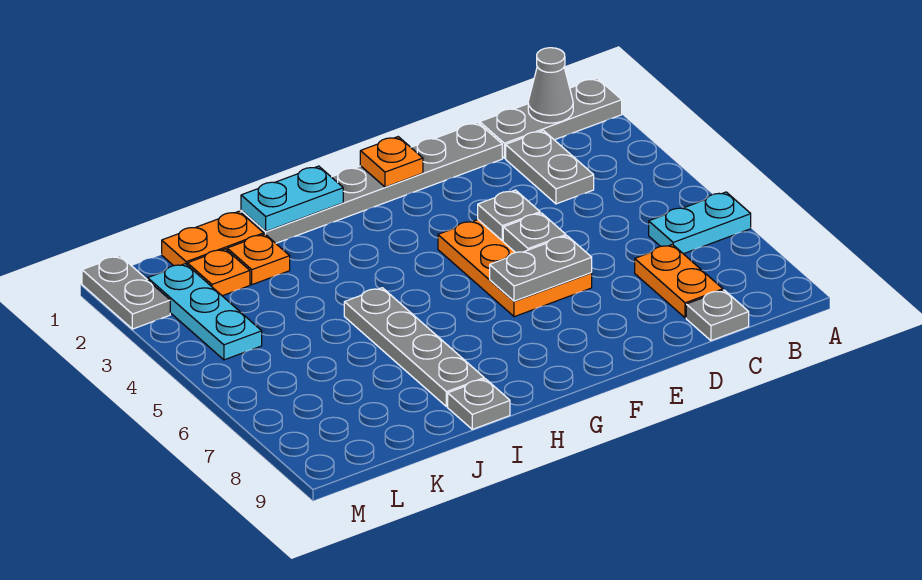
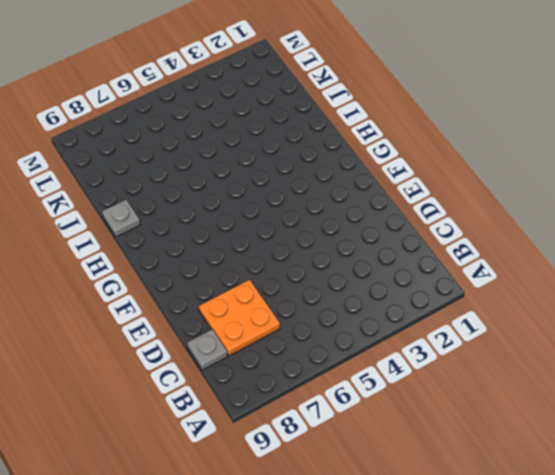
orange plate C7:D8 level 1 -> orange plate C7:C8 level 1
none -> grey plate A1:C1 level 1
none -> cyan plate A6:B6 level 1
none -> grey plate C2:C3 level 1

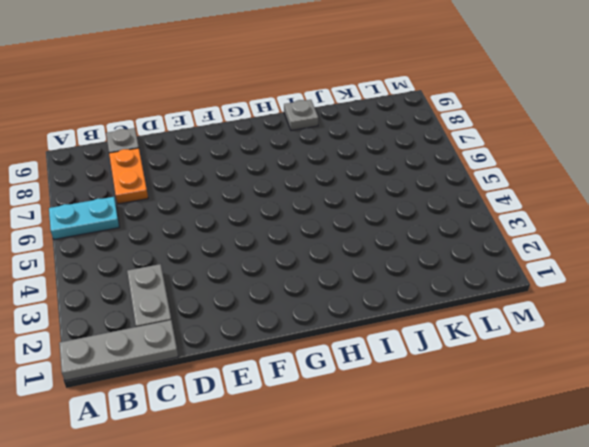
none -> grey plate D1:I1 level 1
none -> orange plate E4:F6 level 1
none -> grey plate I5:I8 level 1

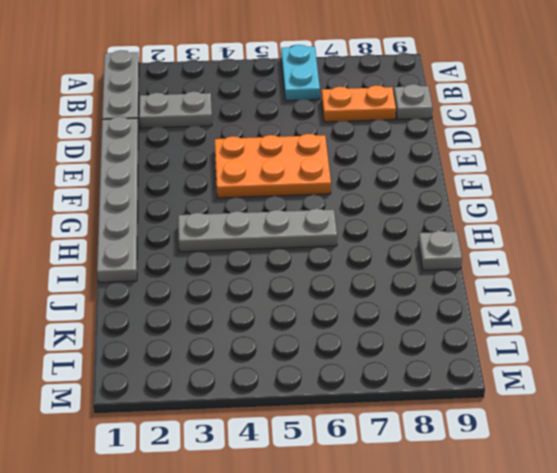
grey plate H3:H6 level 1 -> grey plate I5:I8 level 1
none -> orange plate J1:K1 level 1
none -> orange plate J2 level 1
none -> orange plate K2 level 1

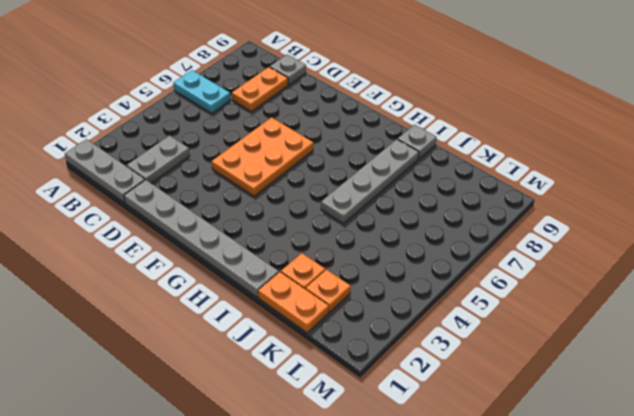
none -> cyan plate L2:L4 level 1
none -> grey plate M1:M2 level 1
none -> grey cone B1 level 2

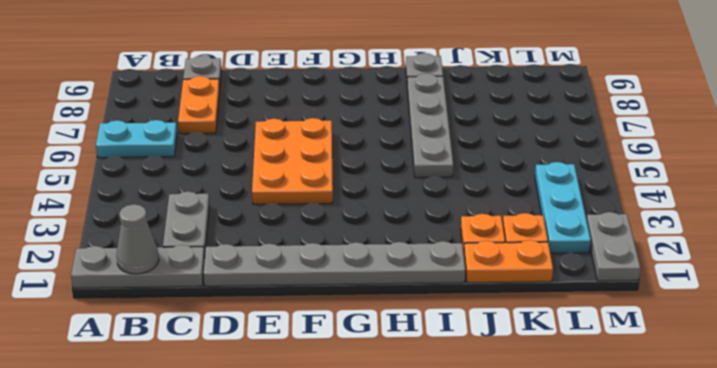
none -> grey plate E4 level 2
none -> grey plate E5 level 2
none -> grey plate E6:F6 level 2

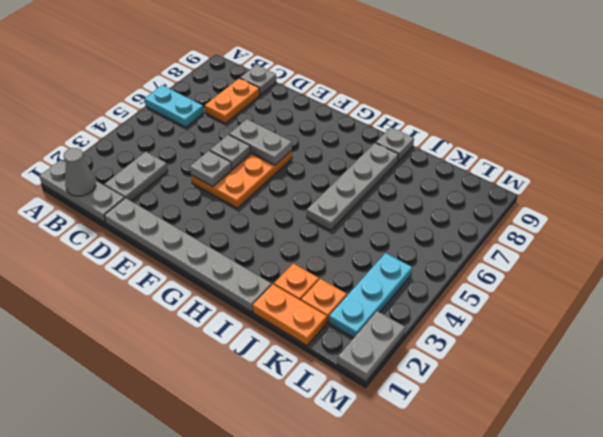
none -> orange plate F1 level 2
none -> cyan plate H1:I1 level 2

